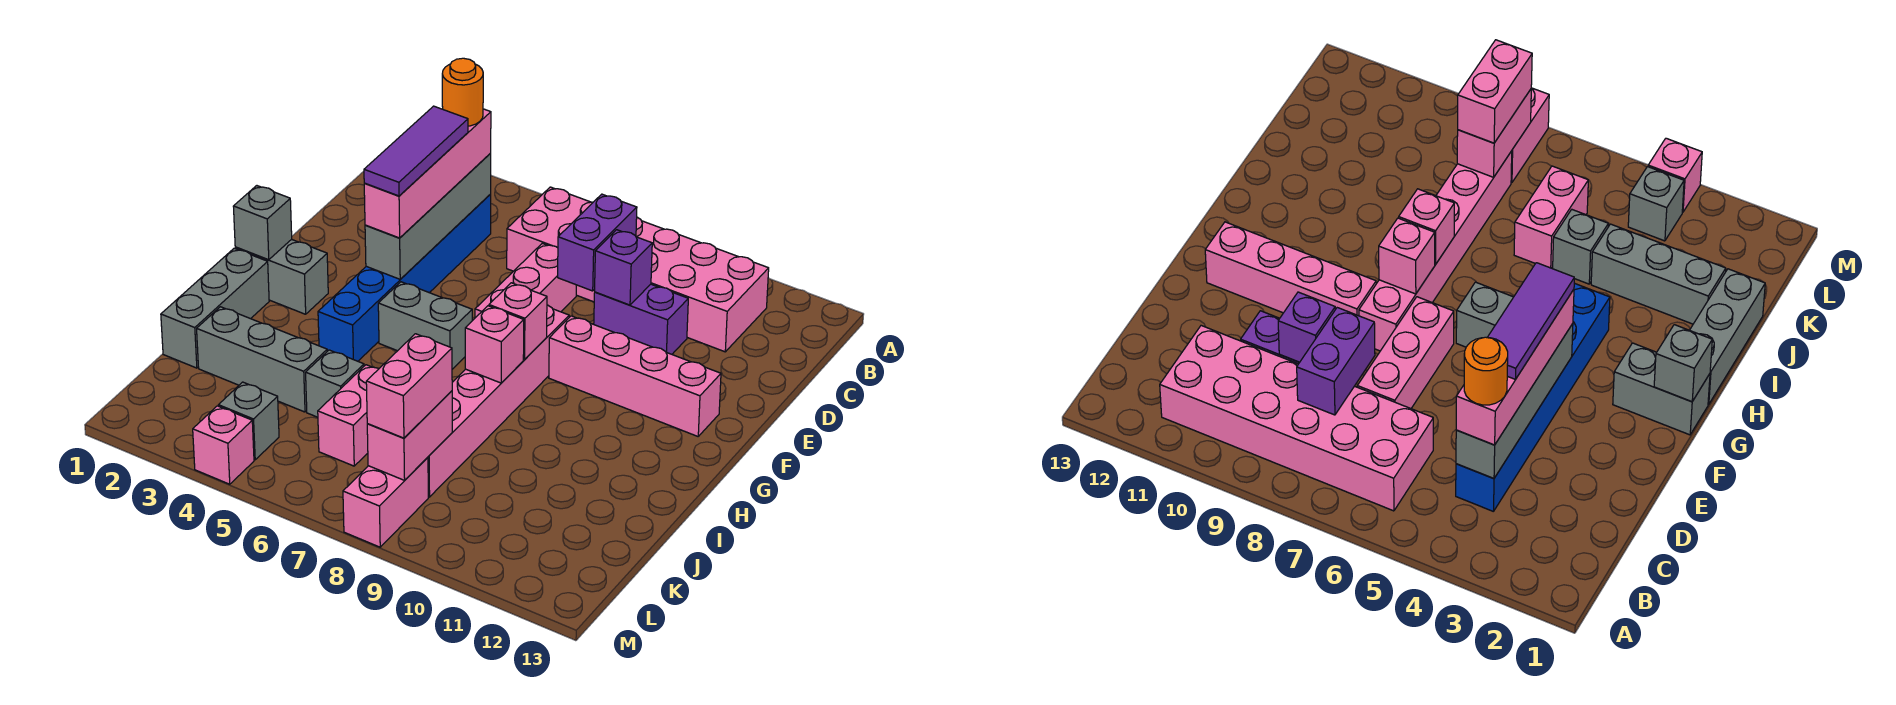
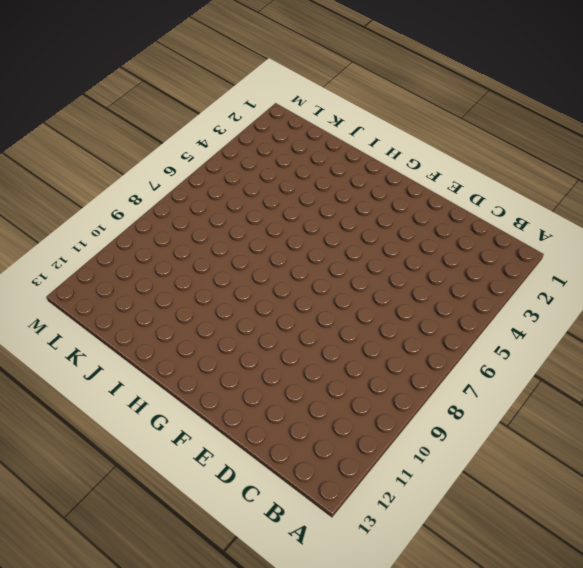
none -> pink brick B6:C11 level 1
none -> blue brick C4:H4 level 1
none -> pink brick D7:F7 level 1

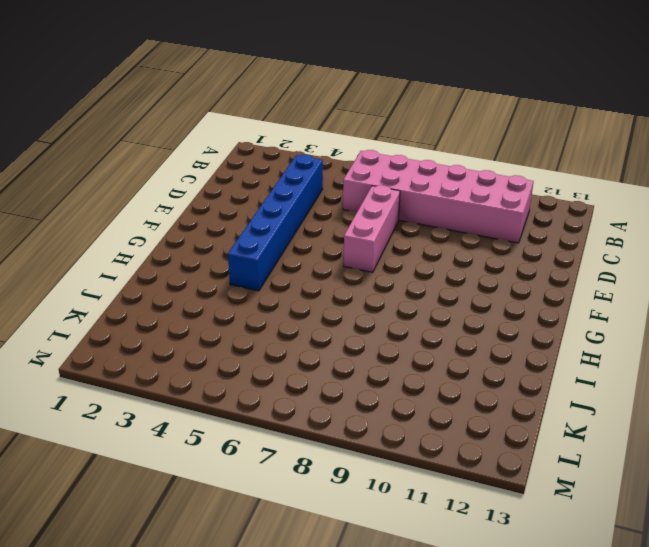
none -> purple brick D9:D10 level 1
none -> pink brick F8:K8 level 1
none -> pink brick F9:F12 level 1

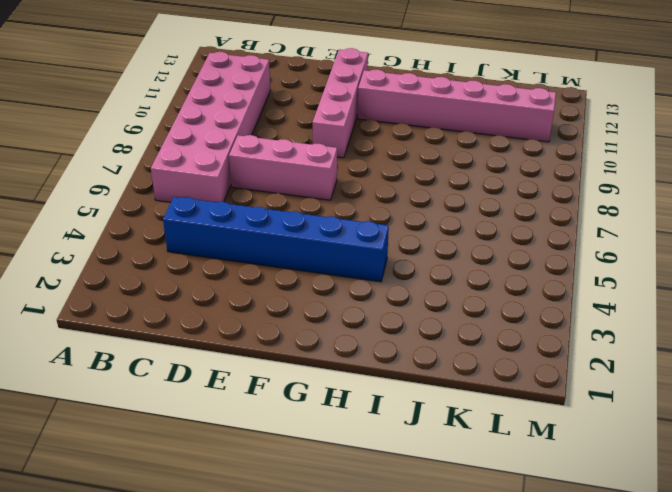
pink brick G11:L11 level 1 -> pink brick F8:K8 level 1
none -> purple brick D9:D10 level 1
none -> grey brick G1:G2 level 1
none -> grey brick G5:G6 level 1

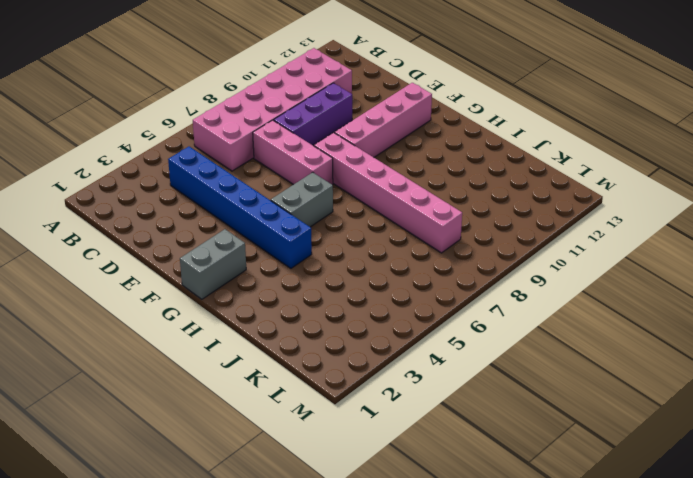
purple brick D8:D10 level 1 -> purple brick D9:D10 level 1
none -> grey brick H1:J1 level 1
none -> grey brick J2:J4 level 1
none -> grey brick J5 level 1

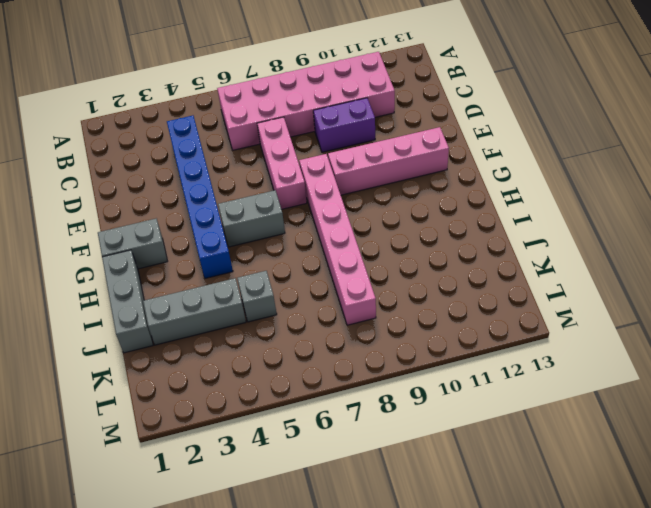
none -> pink brick J6:K6 level 1
none -> grey brick L4 level 1
none -> pink brick L8:M8 level 1

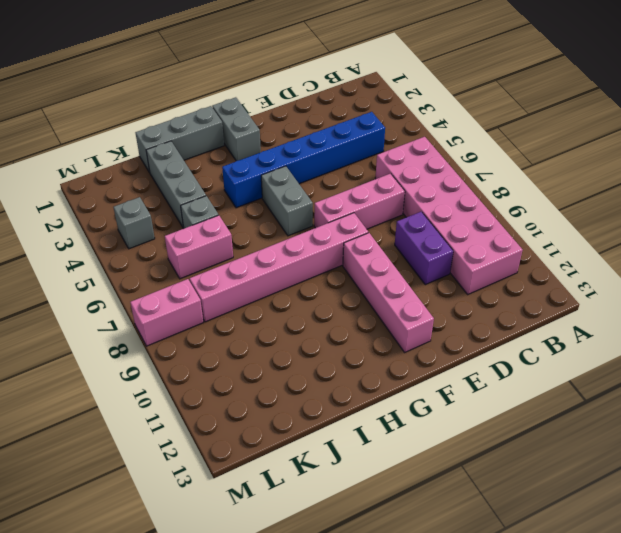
none -> pink brick M4 level 1
none -> grey brick C4:F4 level 2
none -> purple brick C8:D8 level 2

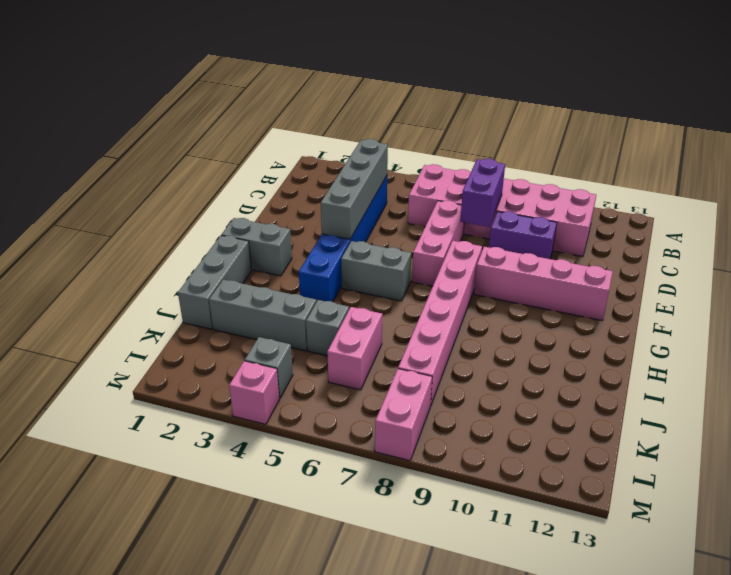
none -> purple brick D9 level 2
none -> grey brick G1 level 2
none -> pink brick G8 level 2

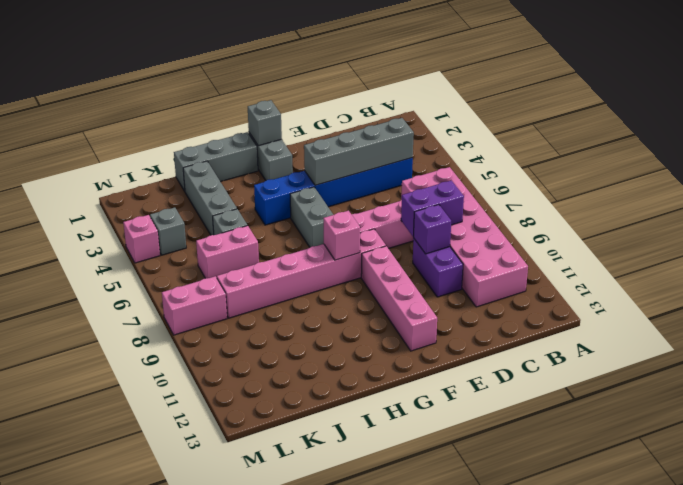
none -> pink brick H8 level 2
none -> pink brick K8:L8 level 2
none -> pink brick C4:F4 level 3

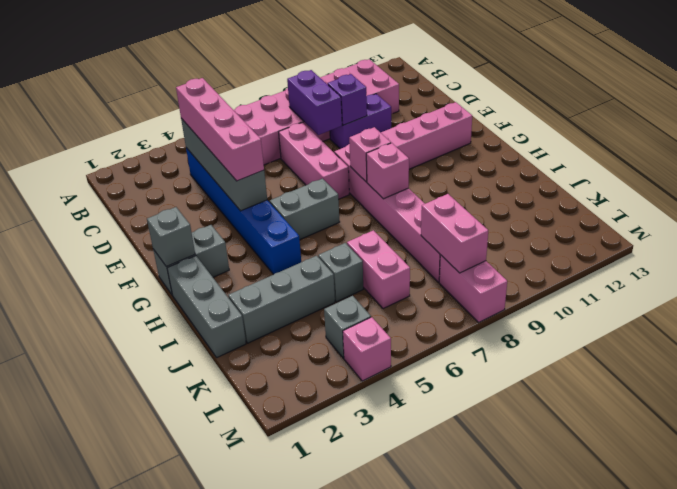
none -> pink brick K8:L8 level 3
none -> orange round brick C4 level 4
none -> purple tile D4:F4 level 4

